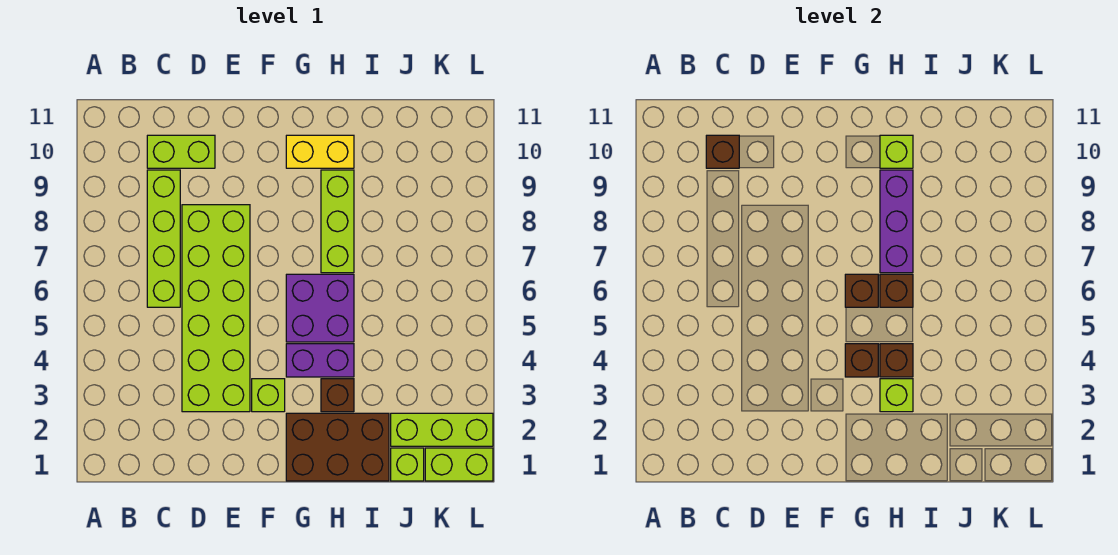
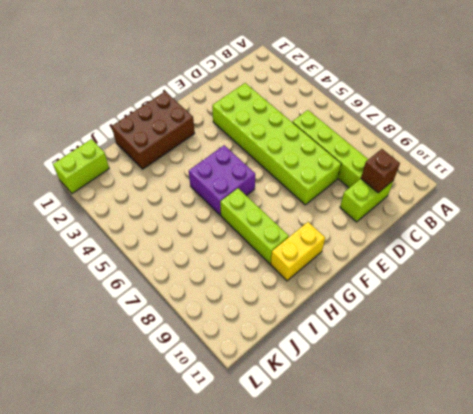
none -> lime brick F3 level 1
none -> purple brick G4:H4 level 1
none -> brown brick H3 level 1

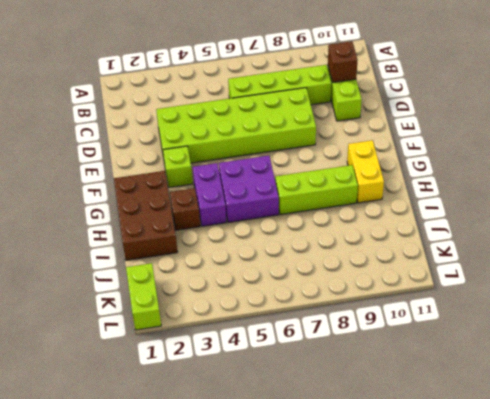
none -> lime brick J1 level 1
none -> lime brick J2:L2 level 1
none -> brown brick G4 level 2

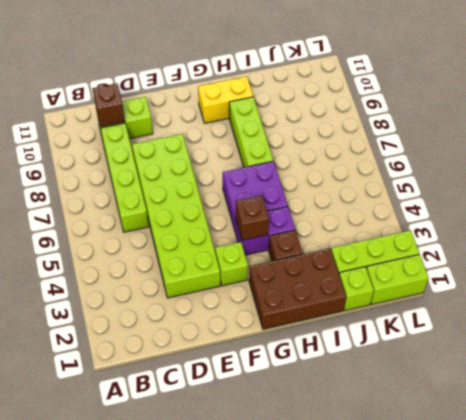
none -> brown brick G6 level 2
none -> lime brick H3 level 2
none -> brown brick H4 level 2

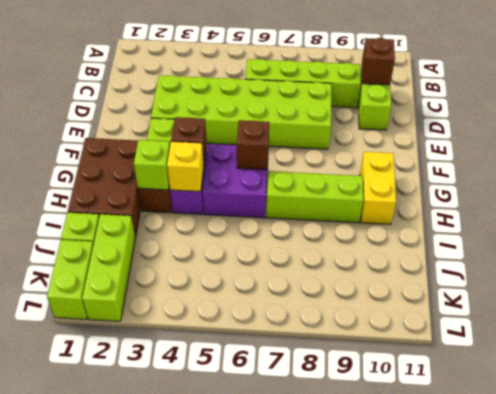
yellow brick H4 level 2 -> brown brick H4 level 2
none -> brown brick H6 level 2
none -> purple brick H7:H9 level 2
none -> lime brick H10 level 2

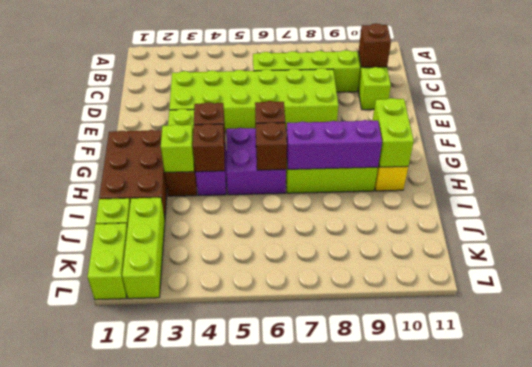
lime brick G10:H10 level 2 -> lime brick H10 level 2

